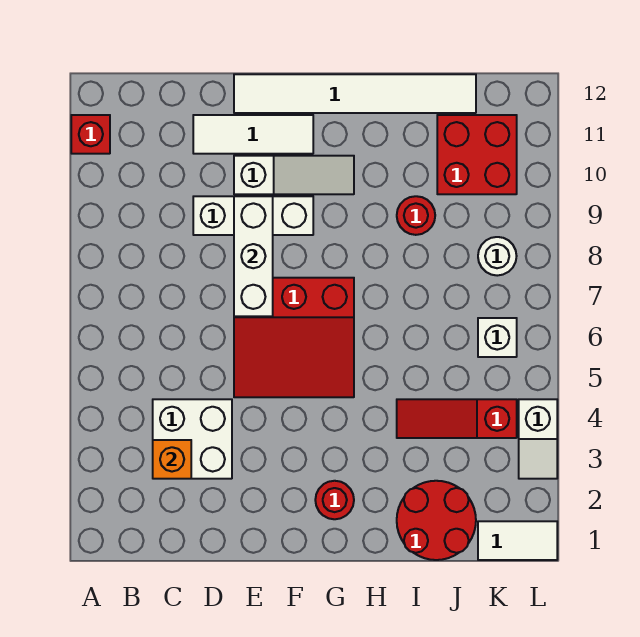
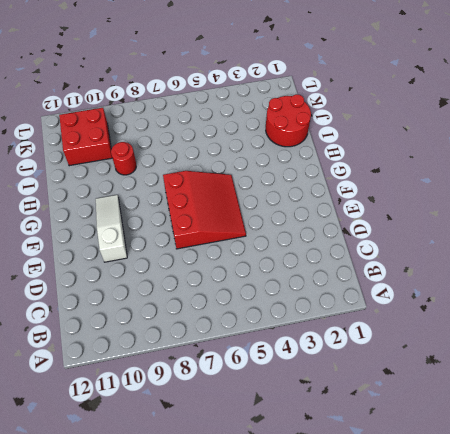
none -> red brick A11 level 1
none -> white brick C3:D4 level 1
none -> white brick D9:F9 level 1

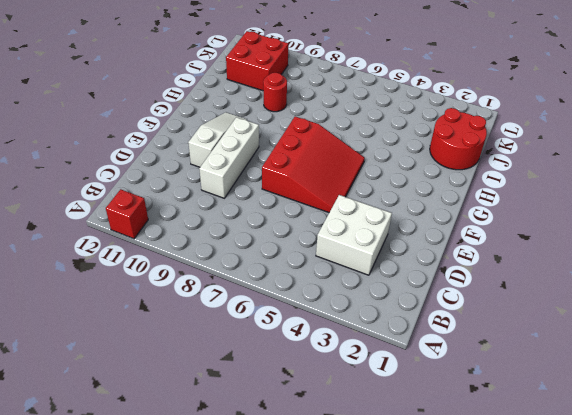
none -> white tile D11:F11 level 1
none -> white tile E12:J12 level 1
none -> red round brick G2 level 1

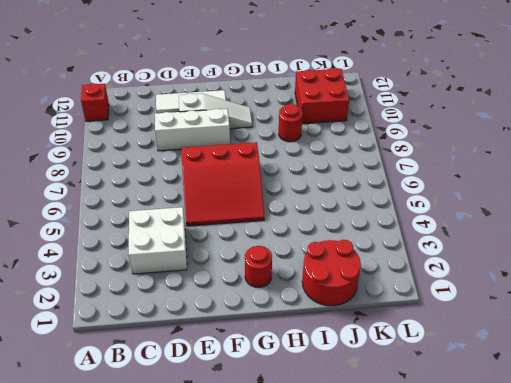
none -> white tile E12:J12 level 1
none -> red slope I4:K4 level 1 top K
none -> white tile K1:L1 level 1

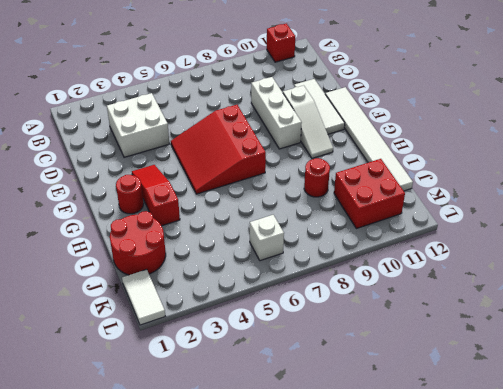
red slope F3:H3 level 1 top H -> red slope I4:K4 level 1 top K
none -> white round brick K8 level 1
none -> white slope L3:L4 level 1 top 4
none -> orange brick C3 level 2

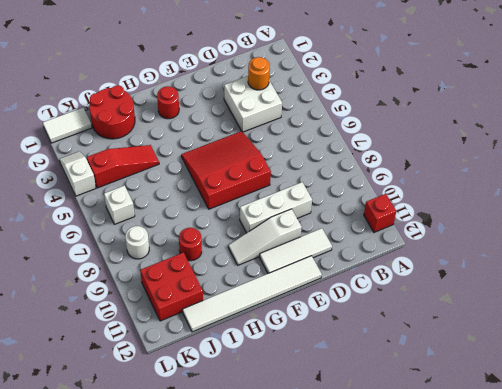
orange round brick C3 level 2 -> orange brick C3 level 2
none -> white brick E7:E9 level 2

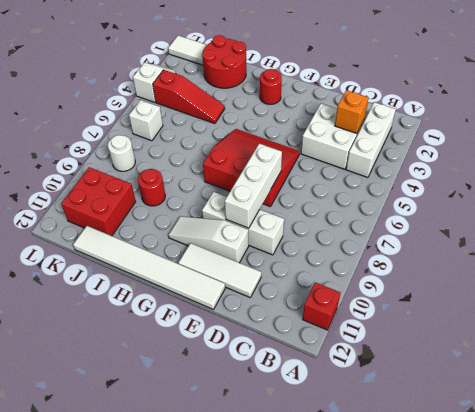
white brick B2:B4 level 1 -> none

